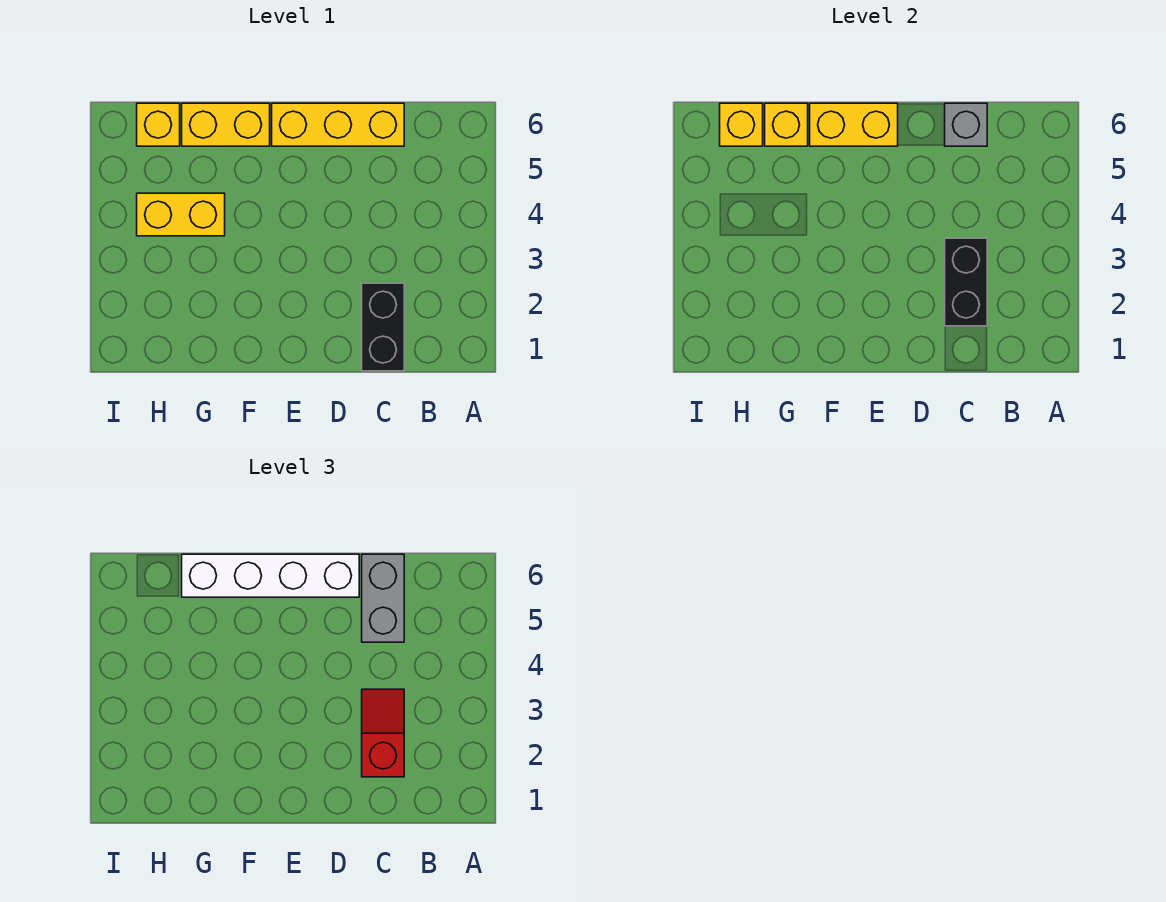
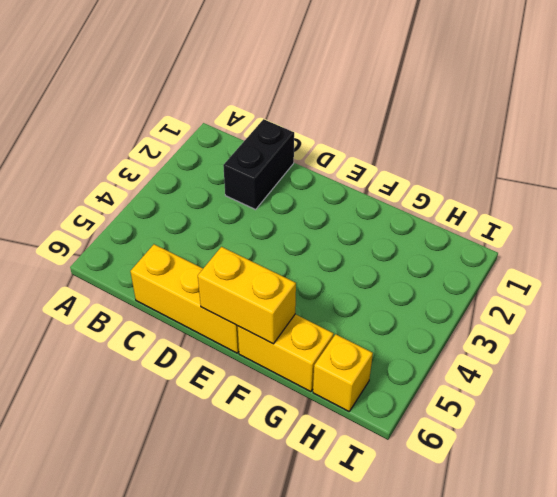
none -> yellow brick G4:H4 level 1
none -> black brick C2:C3 level 2
none -> grey brick C6 level 2

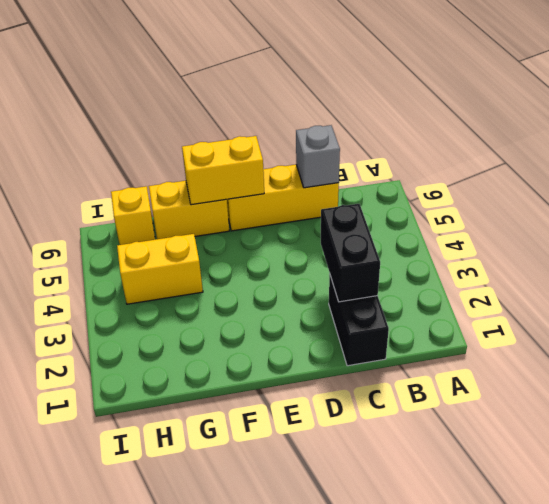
none -> yellow brick G6 level 2
none -> yellow brick H6 level 2
none -> red slope C2:C3 level 3 top 2

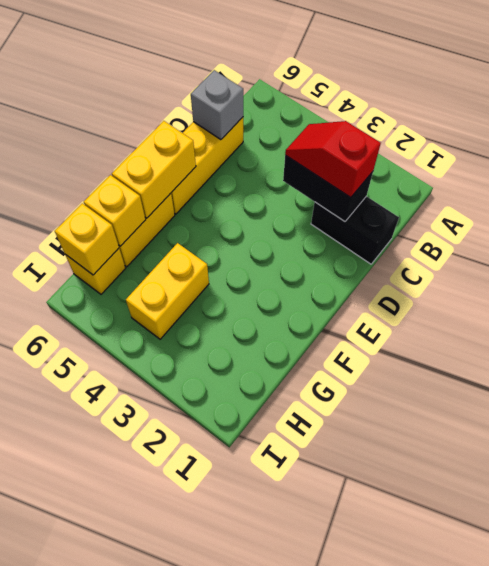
none -> grey brick C5:C6 level 3
none -> white brick D6:G6 level 3

